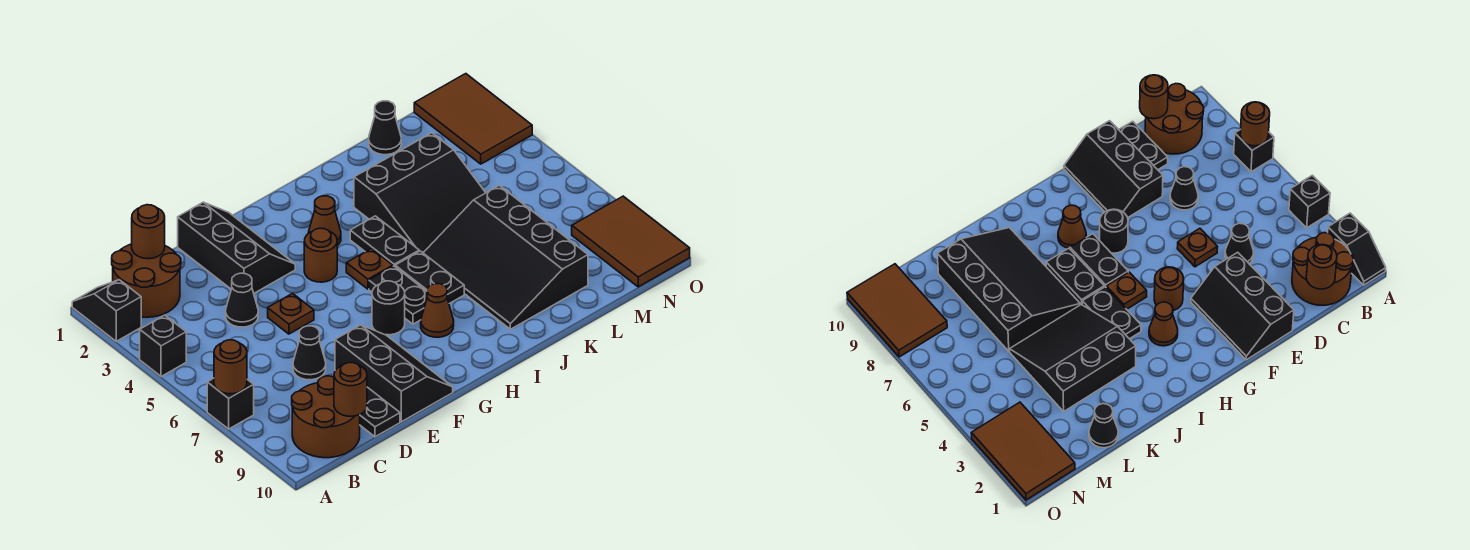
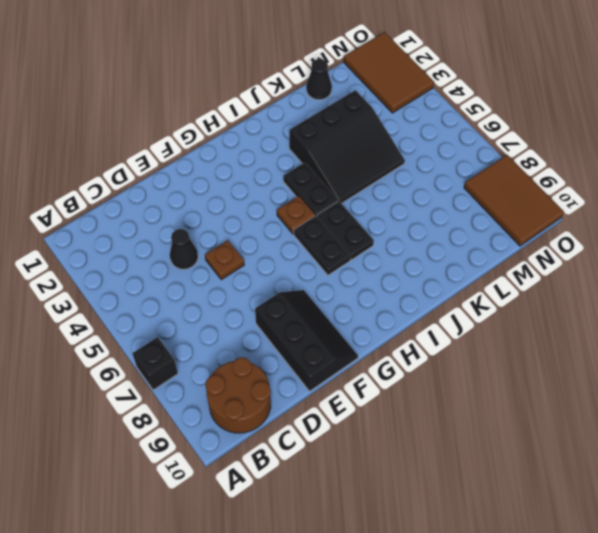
none -> black slope A1:A2 level 1 top 2
none -> black brick A4 level 1
none -> brown round brick B1:C2 level 1

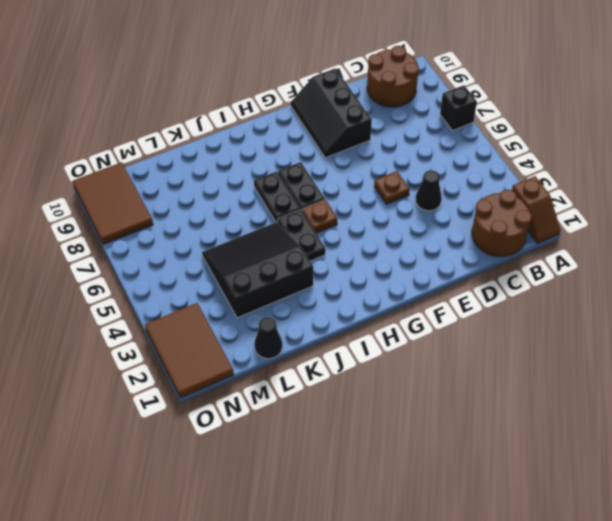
brown slope A1:A2 level 1 top 2 -> black slope A1:A2 level 1 top 2
none -> black brick A4 level 1
none -> black cone D7 level 1
none -> black plate D9:D10 level 1

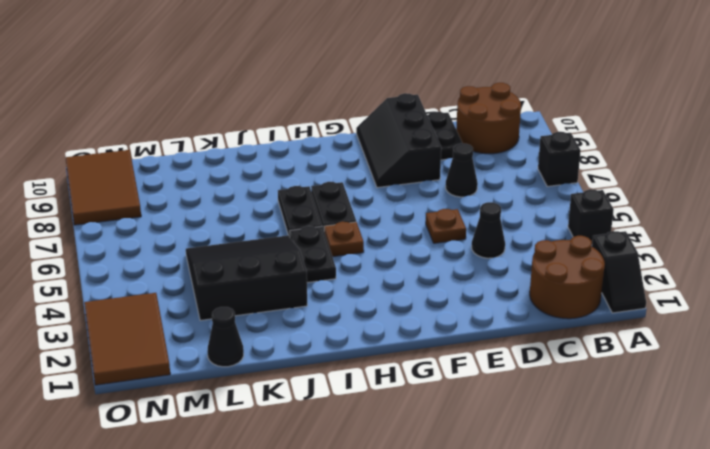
none -> black slope E1:F3 level 1 top E
none -> brown round brick G4 level 1
none -> black round brick G7 level 1

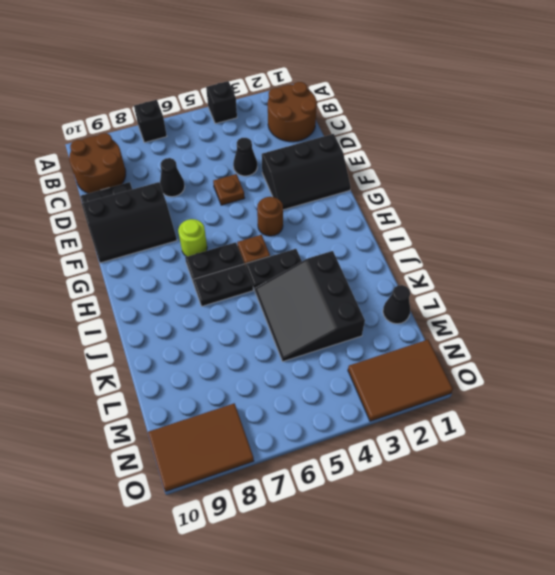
lime round brick G7 level 1 -> black round brick G7 level 1
none -> black slope A1:A2 level 1 top 2
none -> brown cone H3 level 1
none -> brown cone H8 level 1

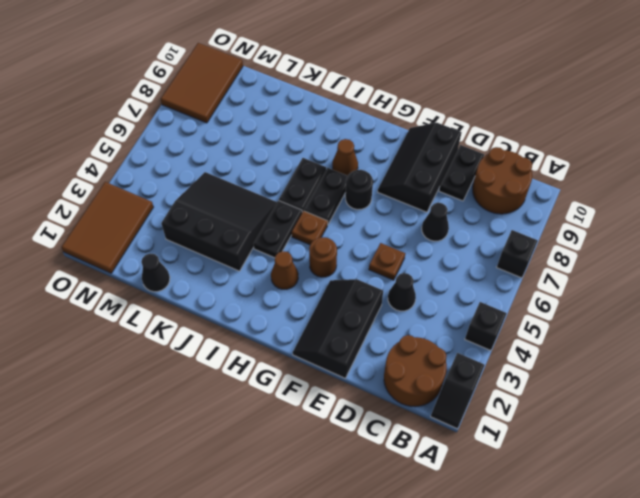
none -> black slope J6:L9 level 1 top L
none -> brown round brick A7 level 2
none -> brown round brick C1 level 2

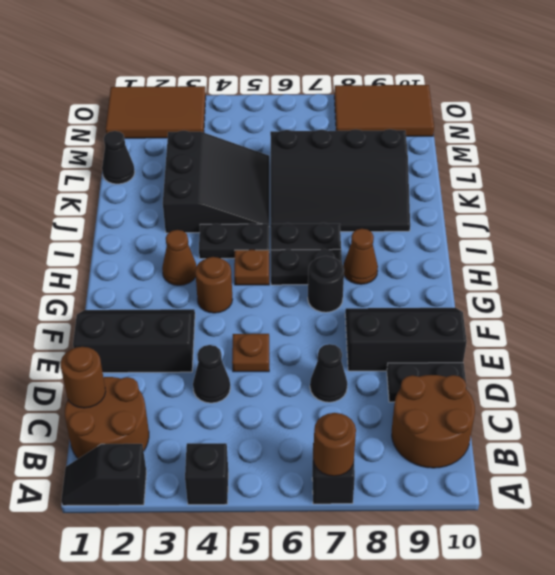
none -> brown round brick C10 level 2

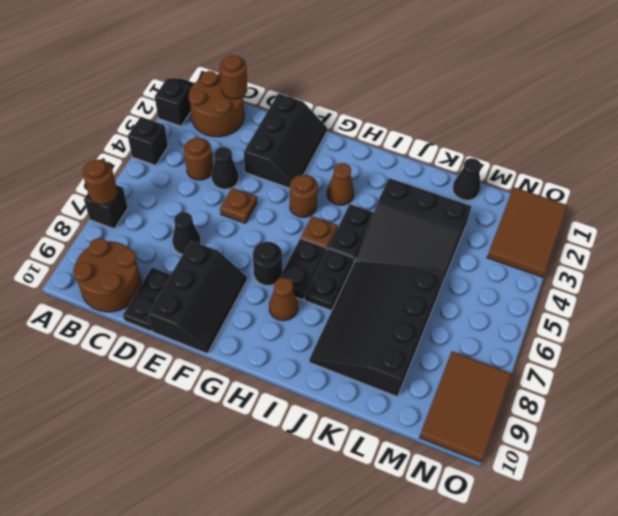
brown round brick C4 level 1 -> brown round brick C10 level 2

